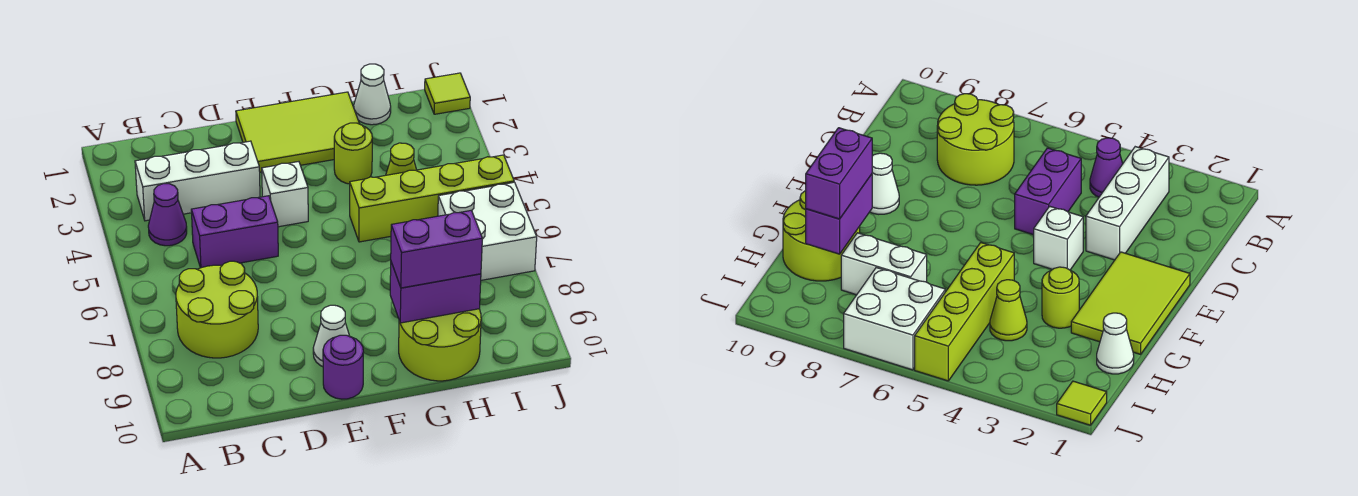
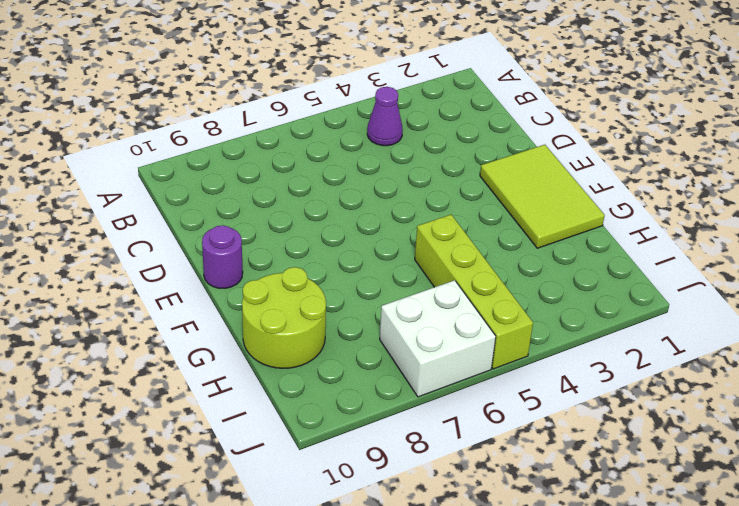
none -> white brick B3:D3 level 1
none -> lime round brick B7:C8 level 1
none -> purple brick C5:D5 level 1

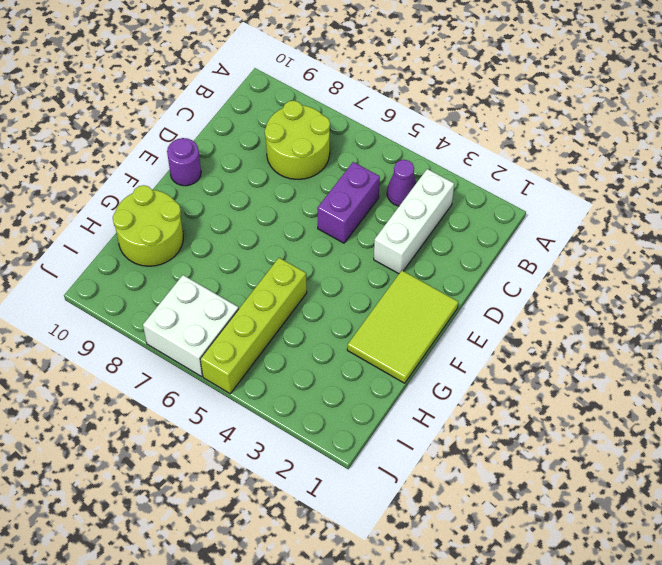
none -> white brick E4 level 1
none -> white cone E9 level 1
none -> lime round brick G3 level 1

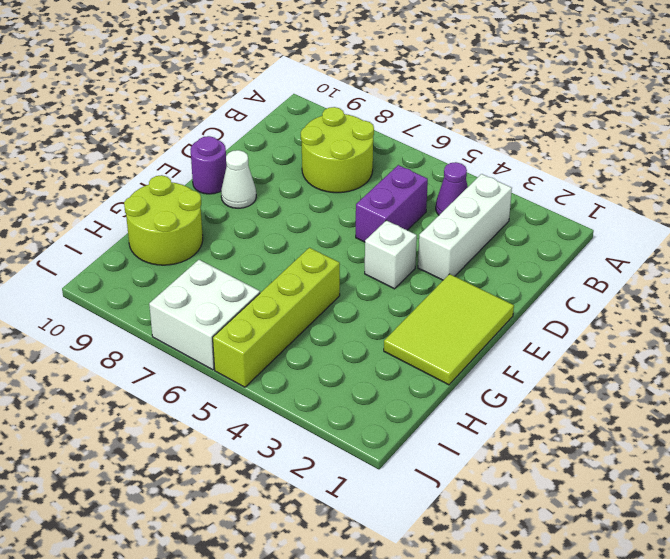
none -> lime round brick G3 level 1
none -> white cone H1 level 1
none -> lime cone H4 level 1

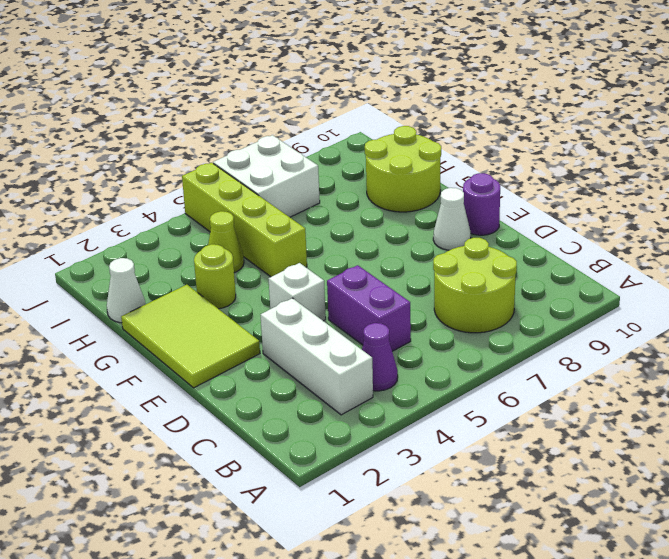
none -> white brick H7:H8 level 1
none -> lime tile J1 level 1
none -> purple brick G9:H9 level 2

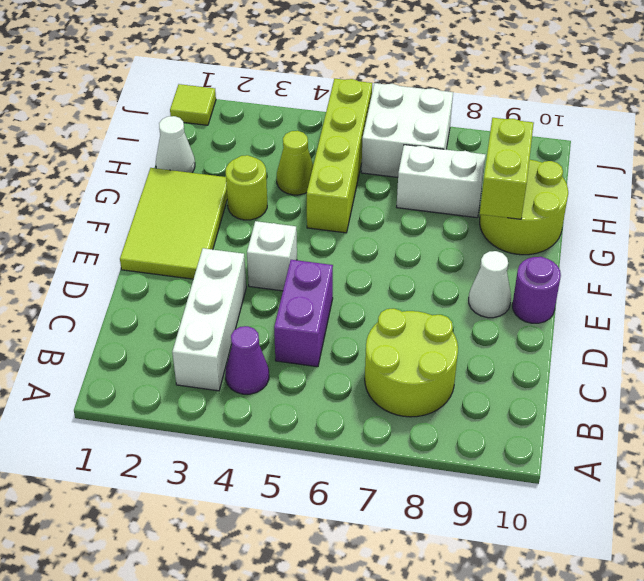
lime brick G9:H9 level 2 -> purple brick G9:H9 level 2
none -> purple brick G9:H9 level 3

